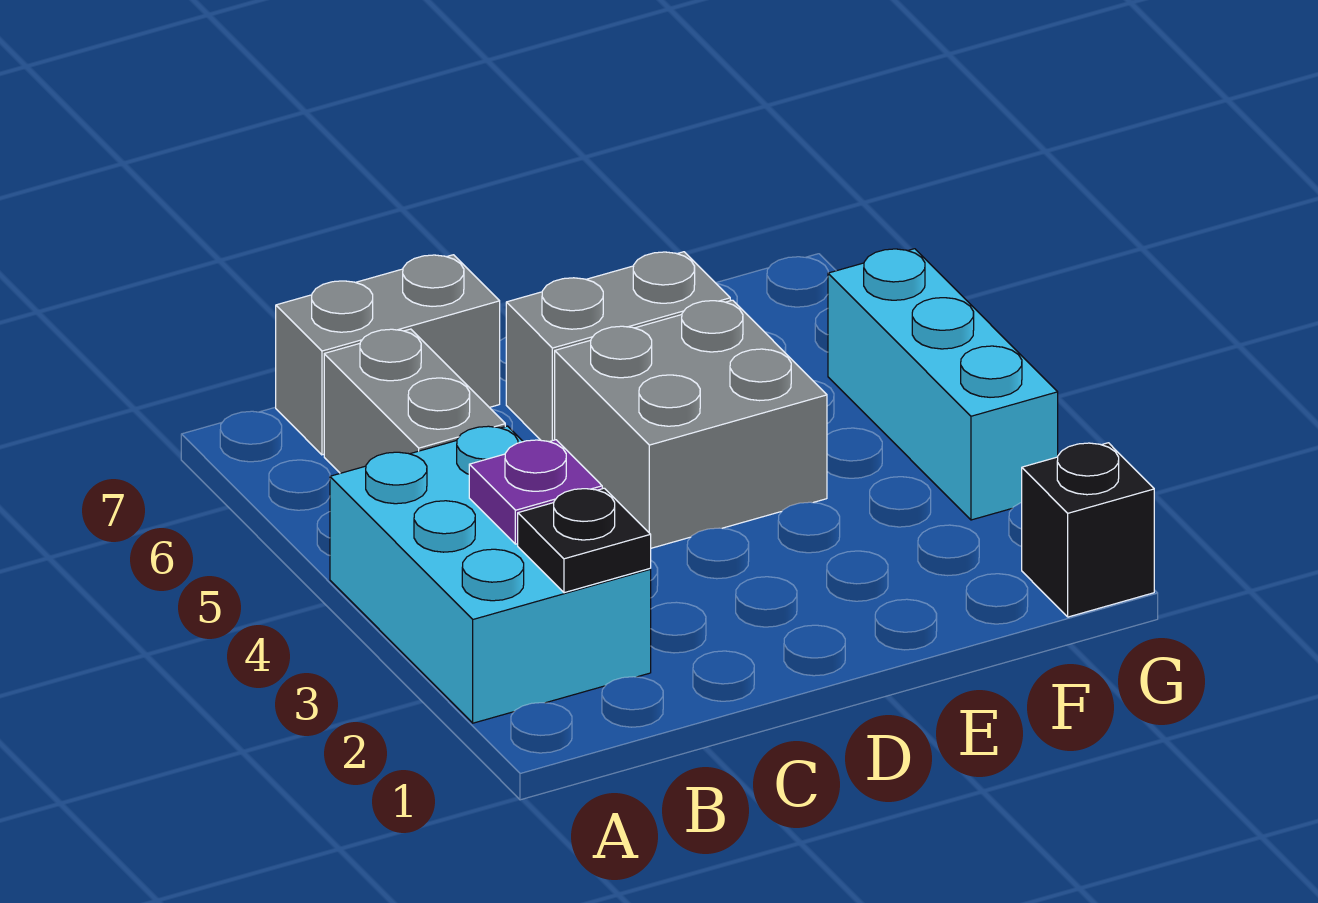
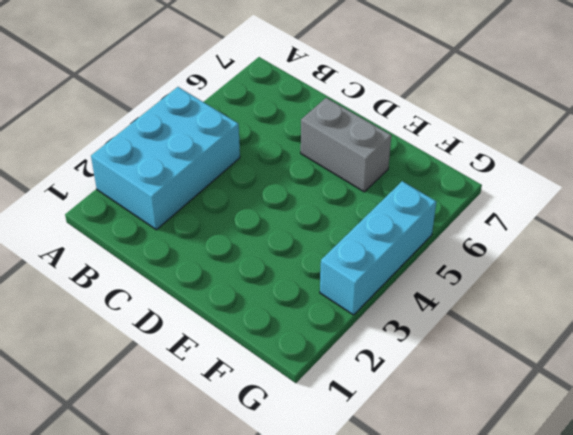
none -> grey brick B5:B6 level 1
none -> grey brick B7:C7 level 1

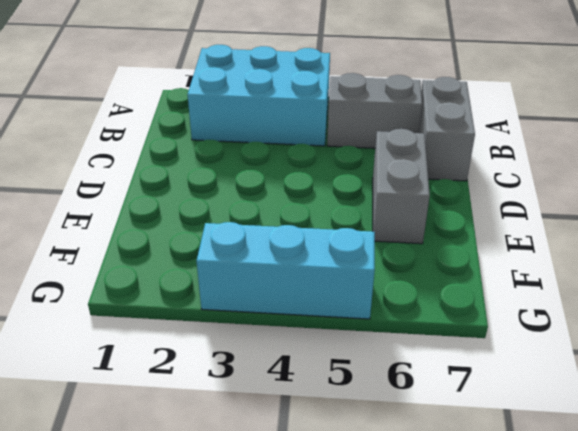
none -> grey brick D4:E5 level 1
none -> black brick G1 level 1

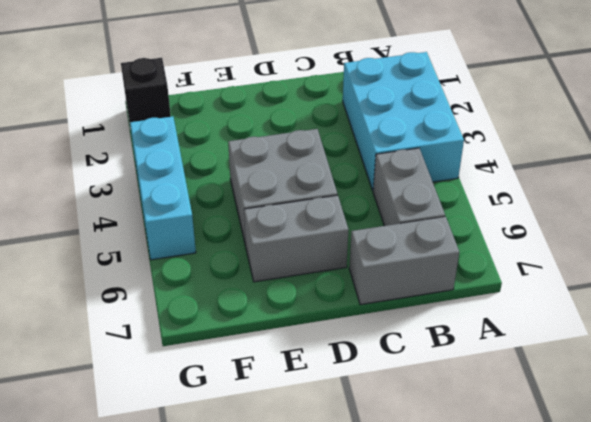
none -> black plate B2 level 2
none -> purple plate B3 level 2

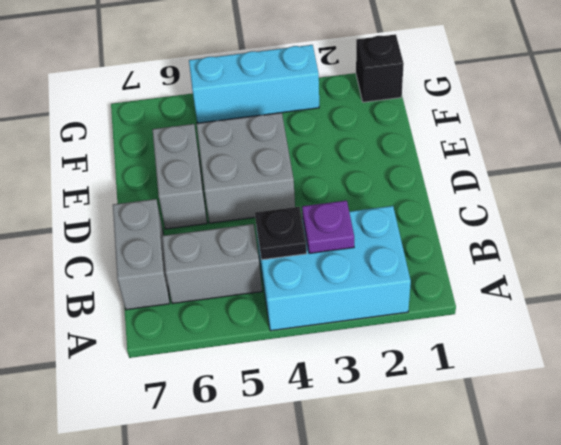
black plate B4 level 2 -> black plate B2 level 2

